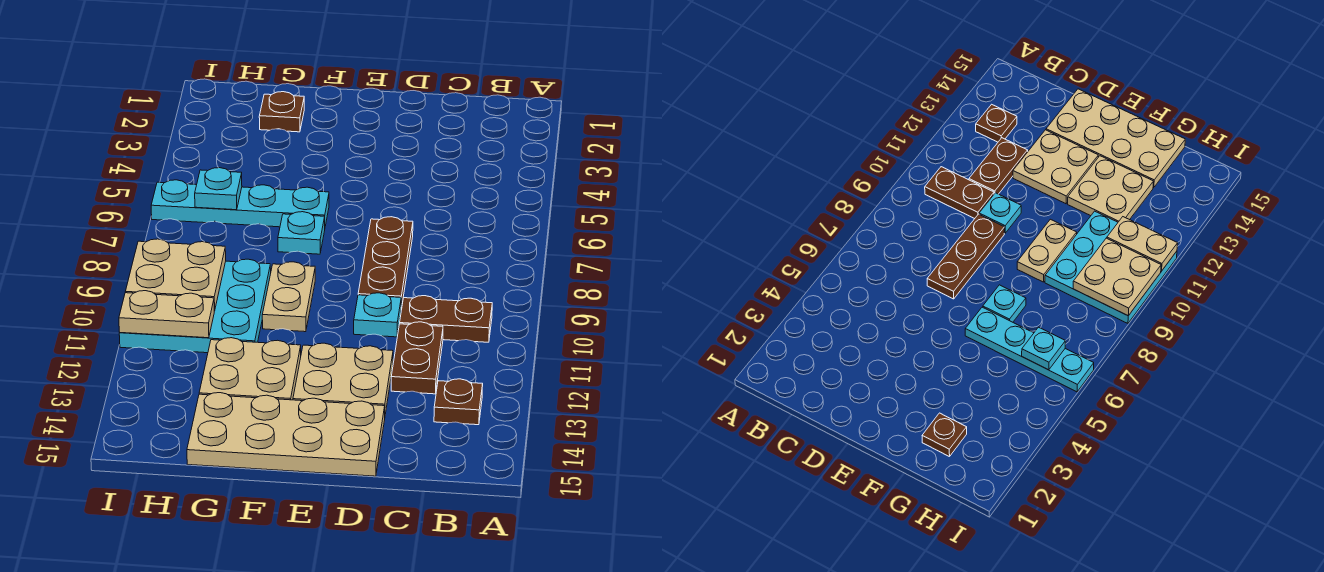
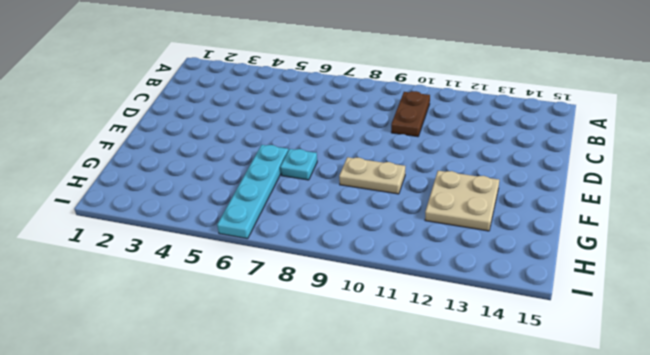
none -> brown plate B13 level 1
none -> brown plate C11:C12 level 1
none -> brown plate D7:D9 level 1

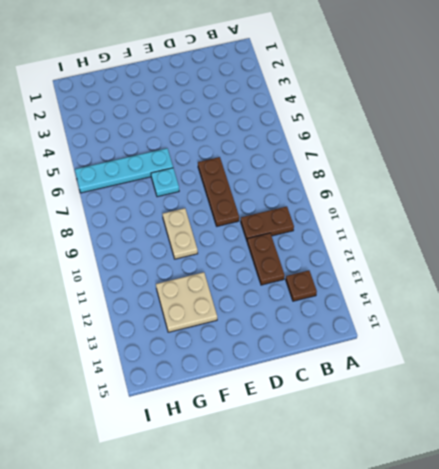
none -> cyan plate D10 level 1
none -> tan plate D12:E13 level 1
none -> tan plate D14:G15 level 1

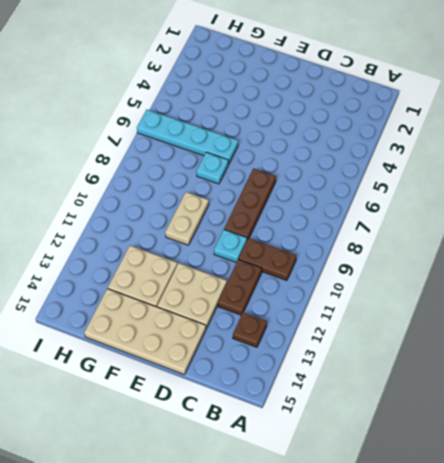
none -> brown plate G2 level 1
none -> cyan plate G9:I11 level 1
none -> cyan plate H6 level 2

